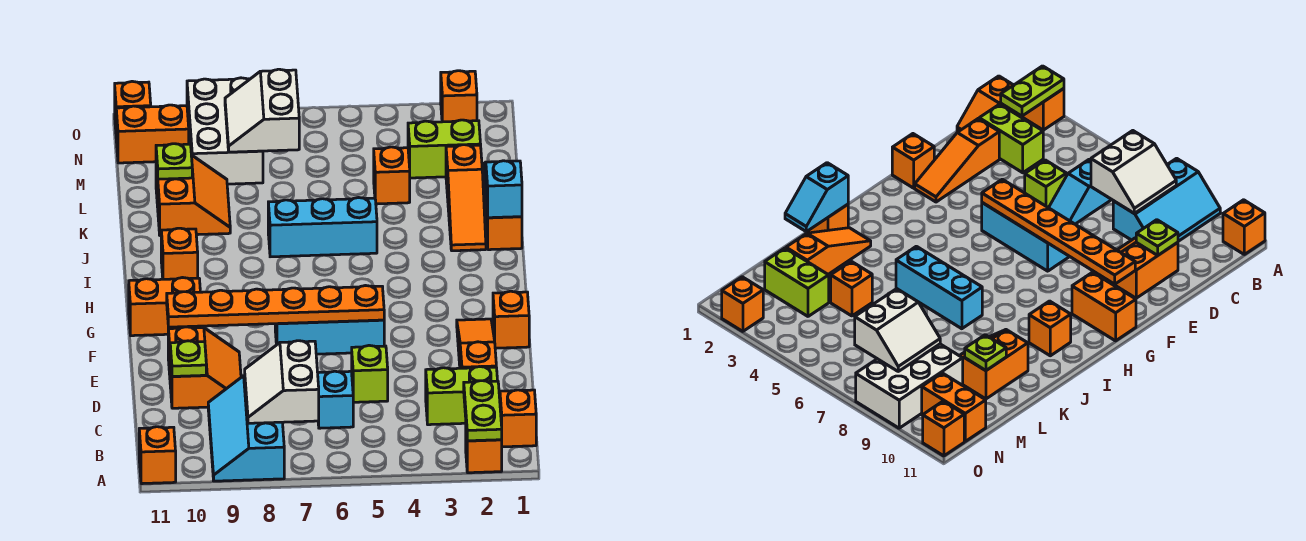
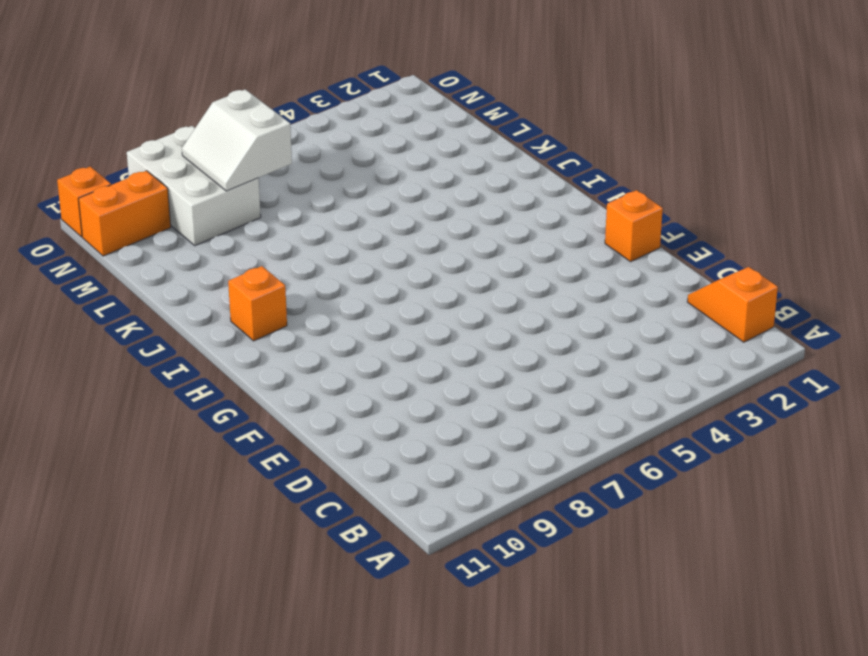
none -> orange brick A2 level 1
none -> cyan slope A8:C9 level 1 top 8
none -> orange brick A11 level 1
none -> lime brick C2:C3 level 1

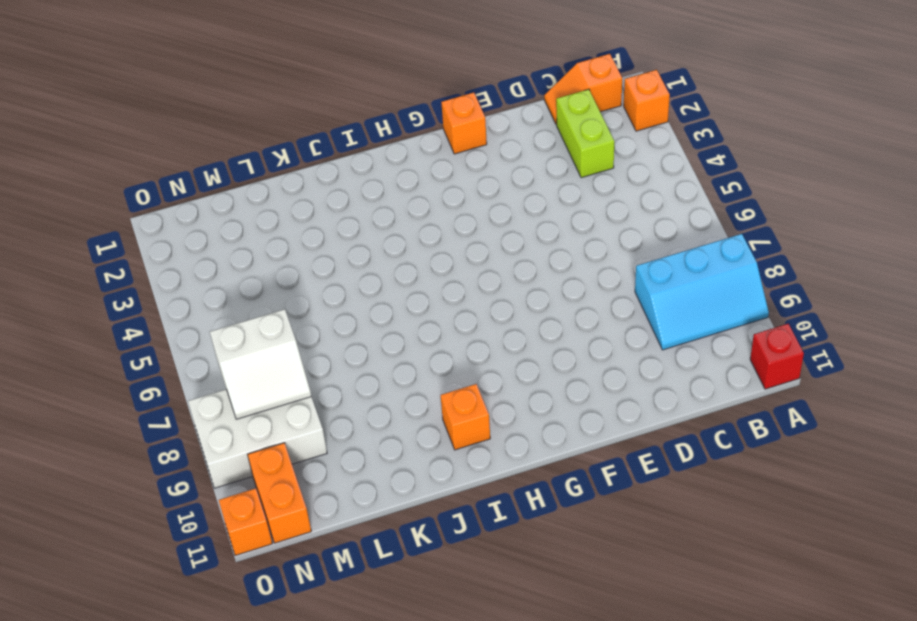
red brick A11 level 1 -> orange brick A11 level 1
none -> cyan slope C6:D6 level 1 top C
none -> orange slope D2:F2 level 1 top D
none -> lime brick D5 level 1
none -> orange slope D9:E10 level 1 top 10

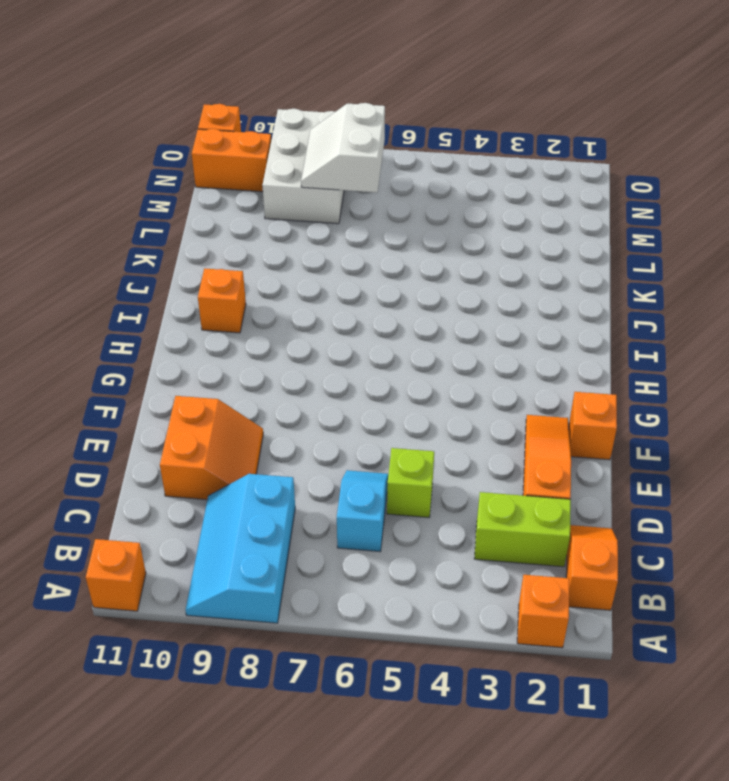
none -> cyan brick F5:F7 level 1
none -> orange brick G10:G11 level 1
none -> orange brick J1 level 1
none -> orange slope J2:L2 level 1 top L

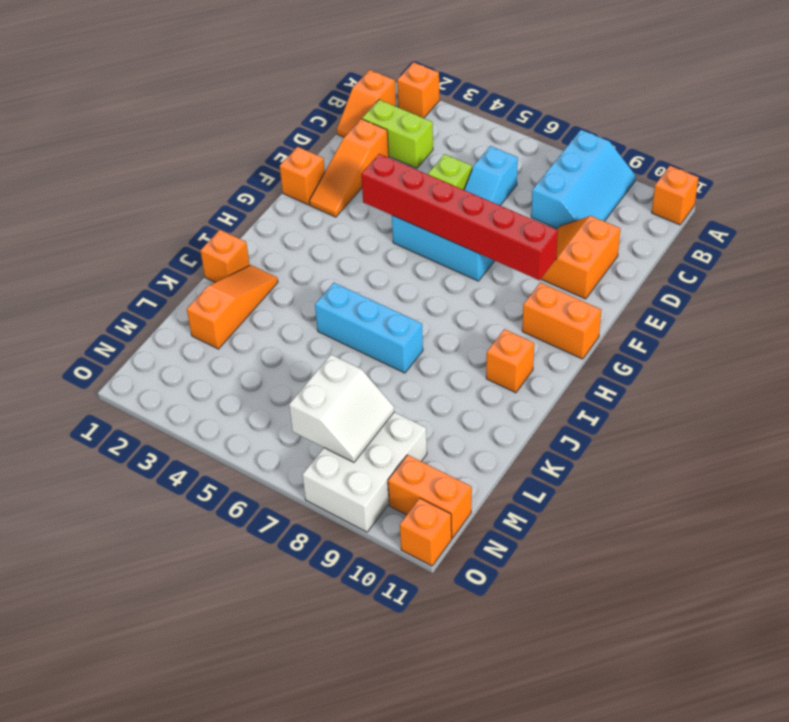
red brick F4:F9 level 2 -> orange plate F5:F10 level 2
none -> orange slope K9:L10 level 1 top 10
none -> orange brick L4 level 1
none -> lime brick M2:M3 level 1
none -> orange brick O2 level 1

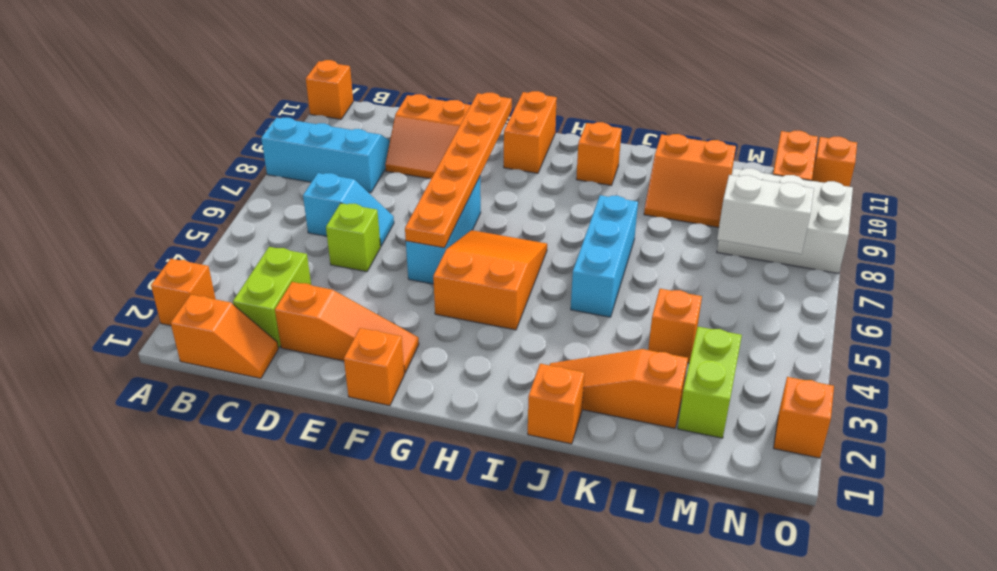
orange slope G4:H6 level 1 top 4 -> none
none -> lime plate A2:B2 level 2
none -> white slope B7:C8 level 2 top 7
none -> lime plate D10 level 2
none -> cyan slope J1:K1 level 2 top J

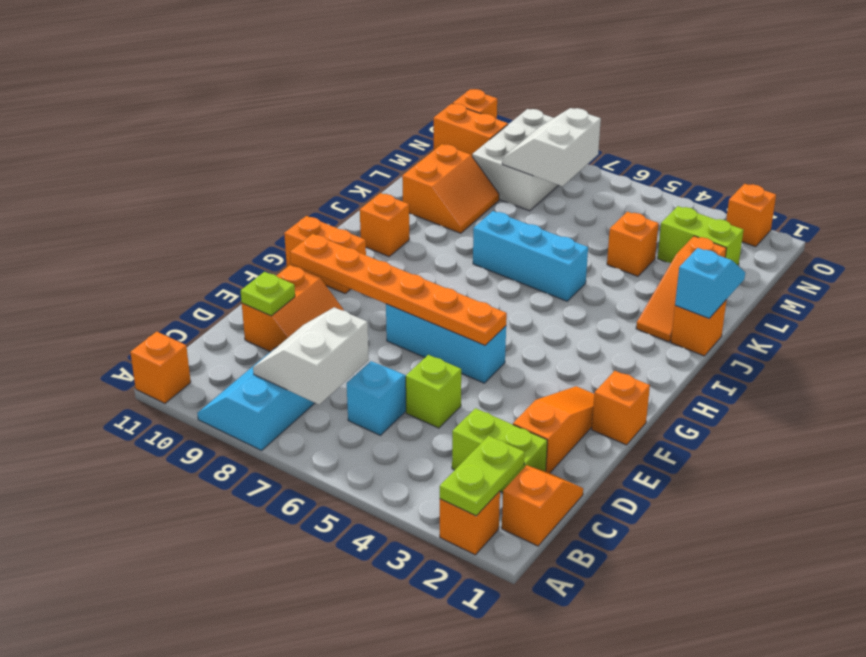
none -> lime plate L10 level 2

